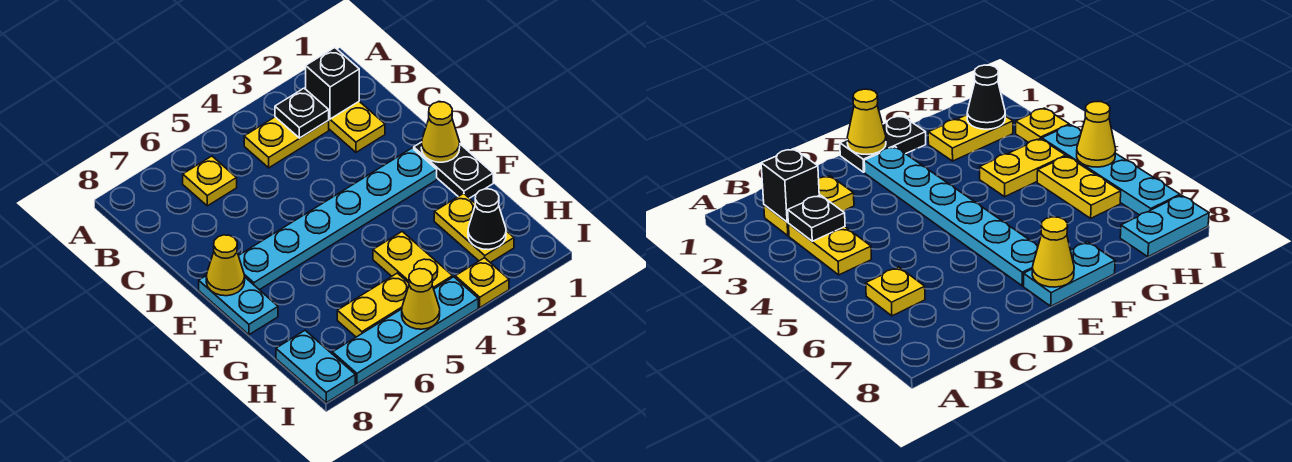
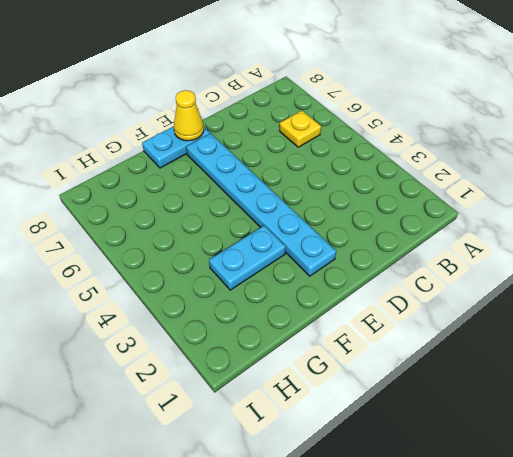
cyan plate F3:G3 level 1 -> cyan plate H8:I8 level 1
none -> yellow plate B2:C2 level 1
none -> yellow plate B3:B4 level 1
none -> black plate E1:F1 level 1

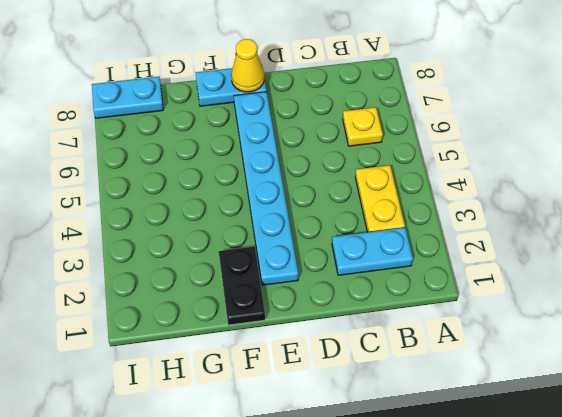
cyan plate B2:C2 level 1 -> yellow plate B2:C2 level 1
black plate F1:F2 level 1 -> black plate E1:F1 level 1
none -> yellow plate G2:H2 level 1
none -> yellow plate G4:H4 level 1
none -> yellow plate H5:H6 level 1

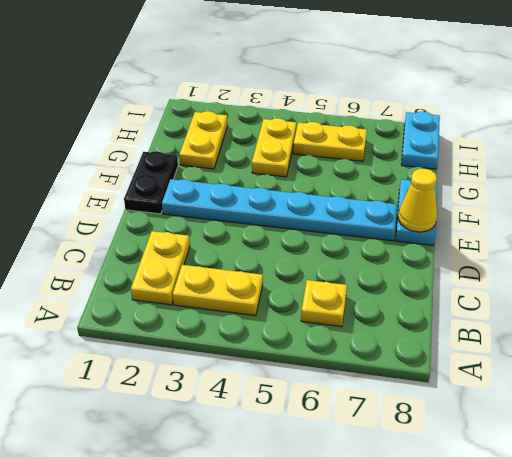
none -> yellow plate I3 level 1
none -> cyan plate I4:I7 level 1
none -> black brick B2 level 2

